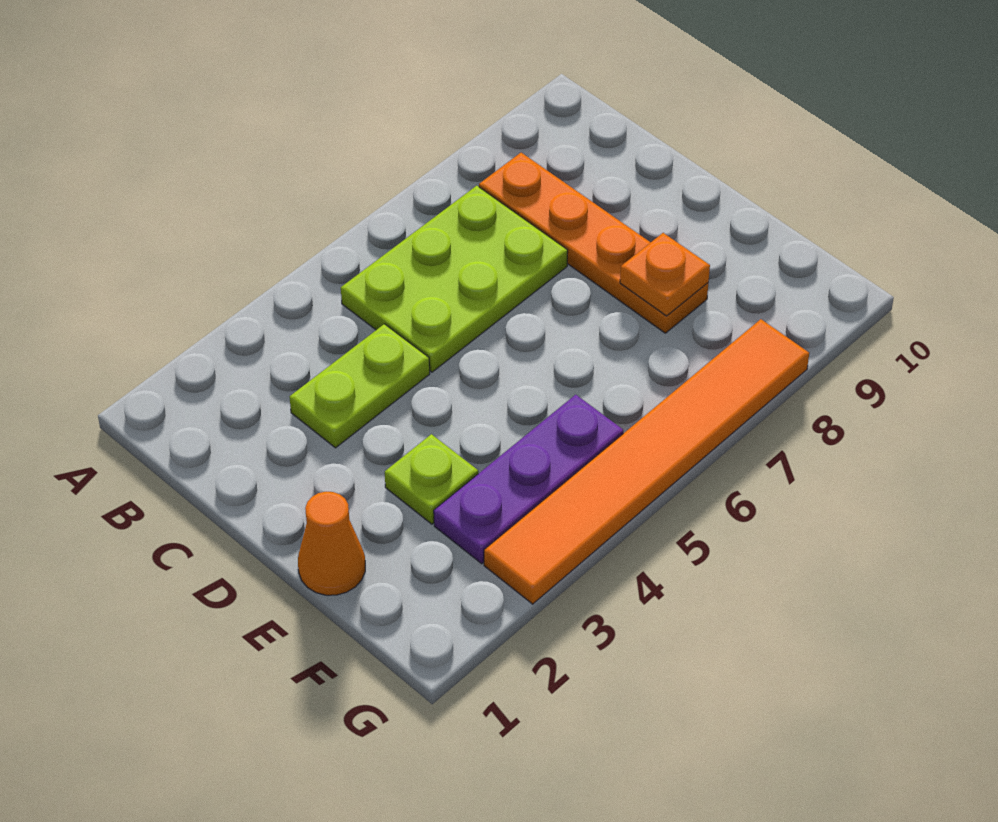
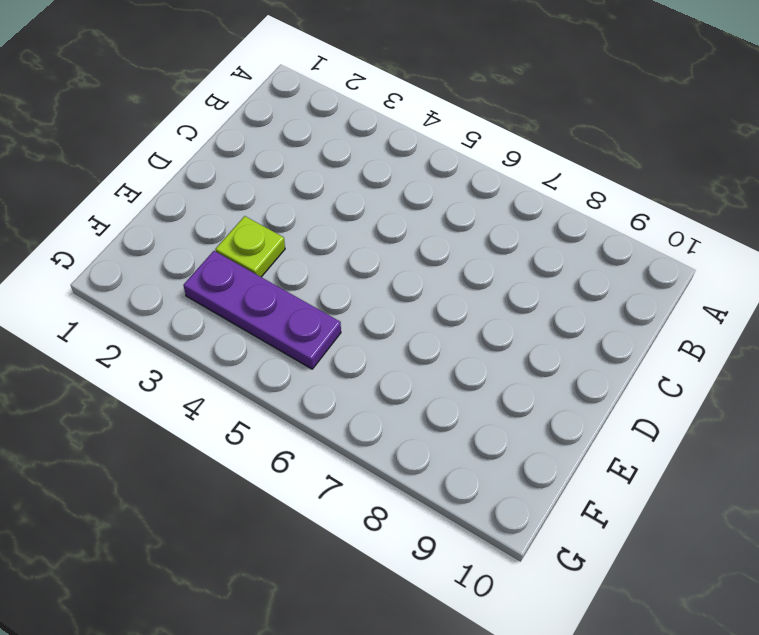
none -> lime plate B5:C7 level 1
none -> orange plate B8:E8 level 1

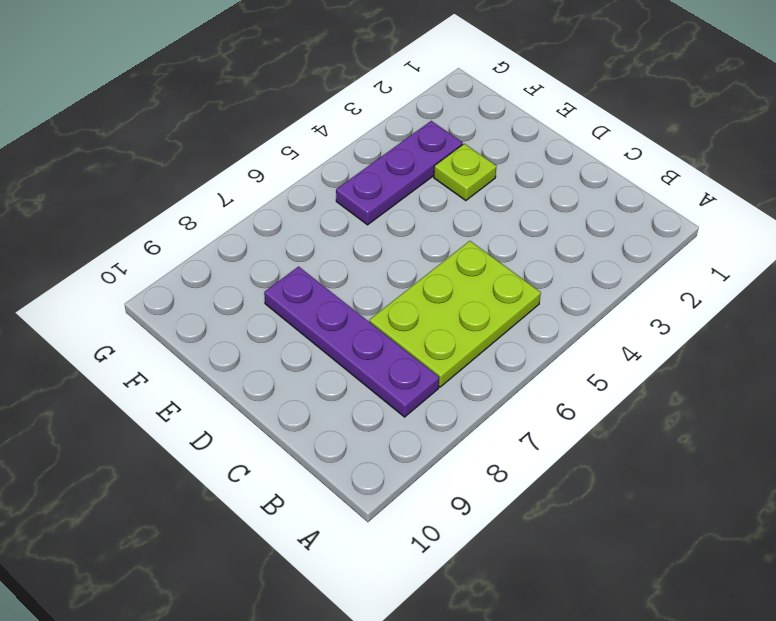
purple plate B8:E8 level 1 -> orange plate B8:E8 level 1
none -> lime plate C3:C4 level 1
none -> orange cone E1 level 1

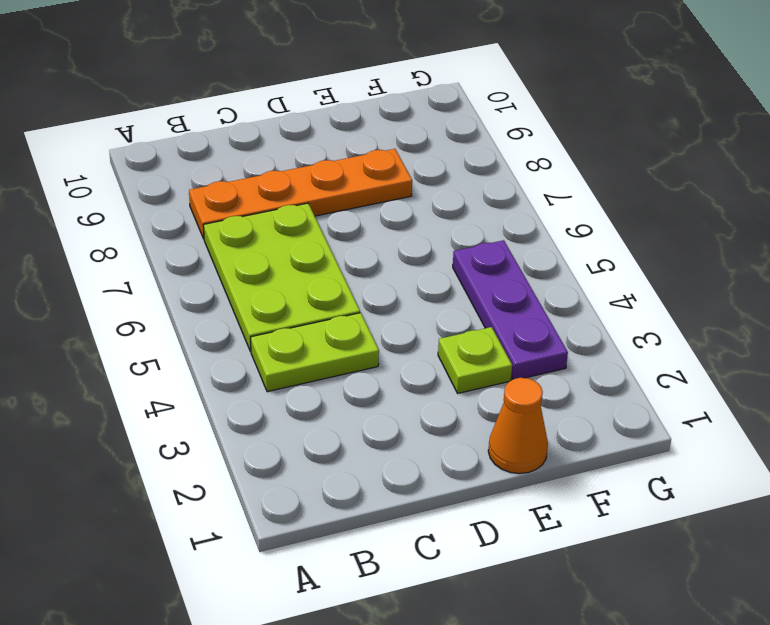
lime plate B4:C4 level 1 -> lime plate C3:C4 level 1
none -> orange tile G3:G8 level 1
none -> orange plate E8 level 2

